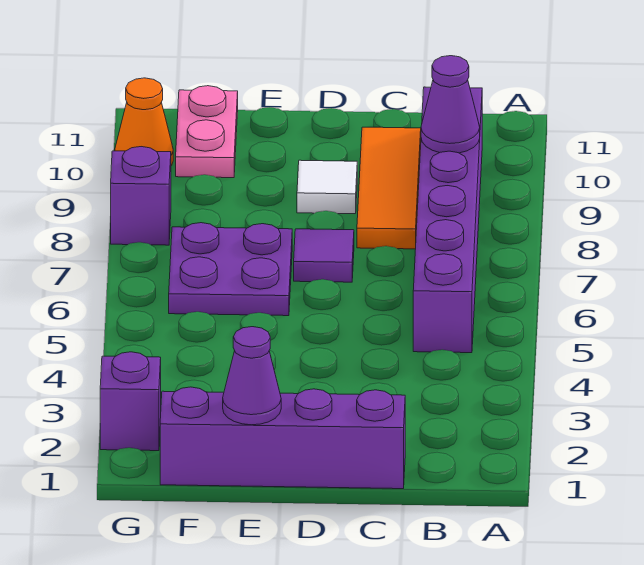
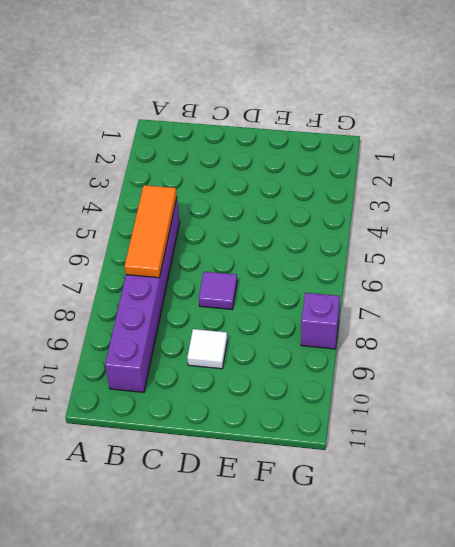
orange tile B5:B7 level 2 -> orange tile C8:C10 level 1
none -> purple brick C1:F1 level 1
none -> purple plate E6:F7 level 1
none -> pink plate F10:F11 level 1

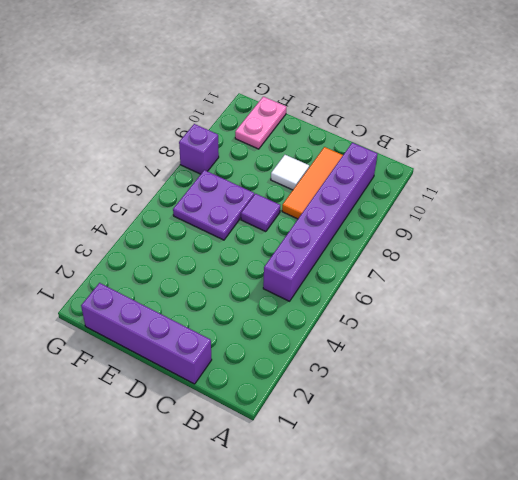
none -> purple brick G2 level 1
none -> orange cone G10 level 1
none -> purple cone B9 level 2

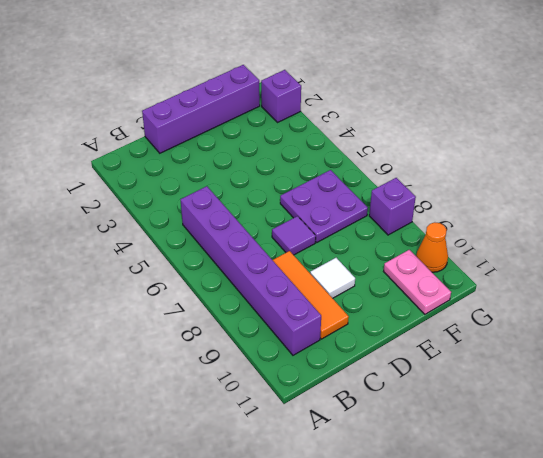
none -> purple cone B9 level 2
none -> purple cone E1 level 2

